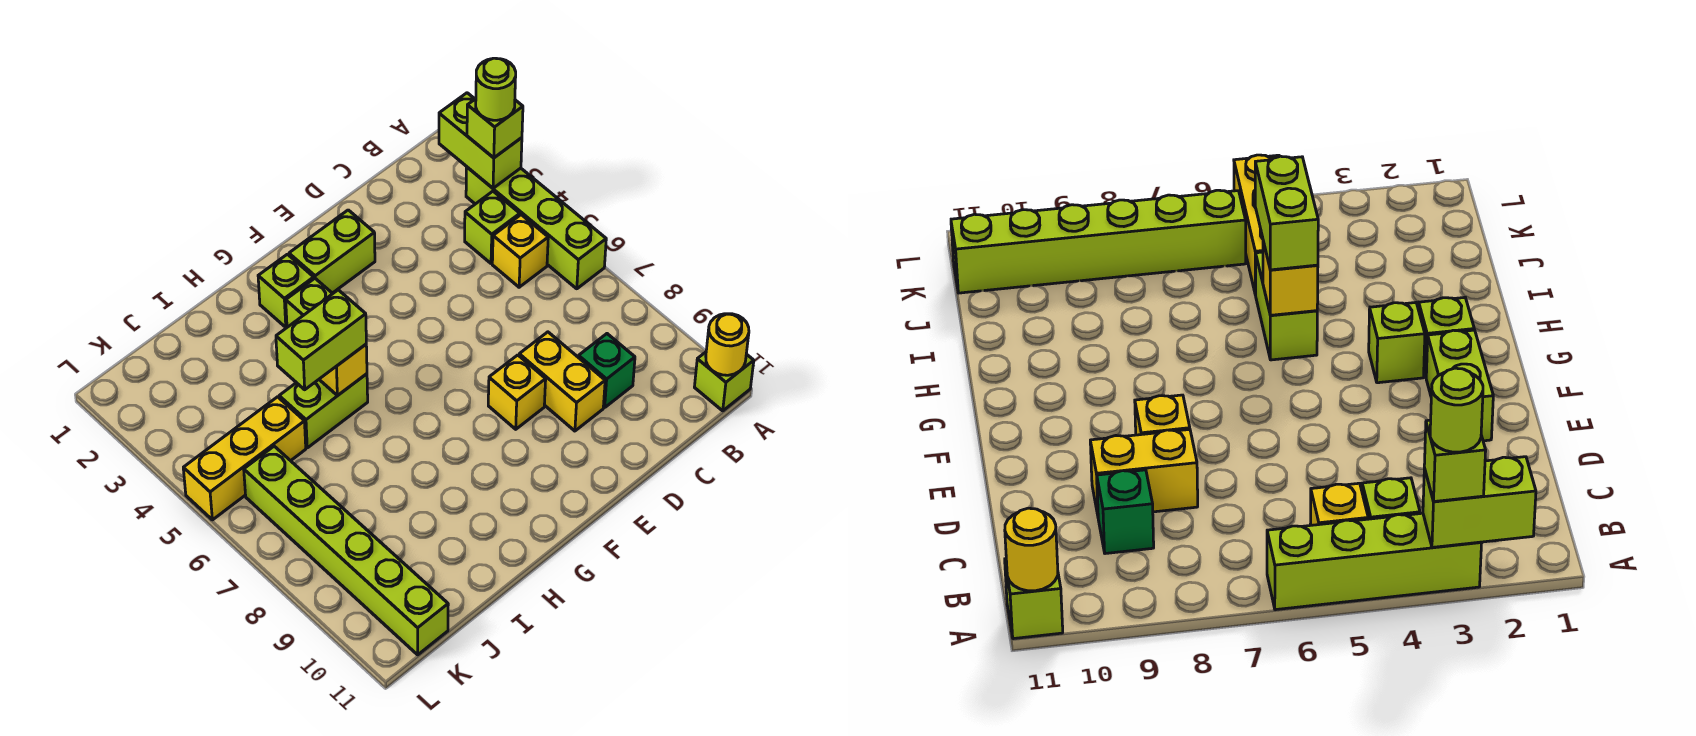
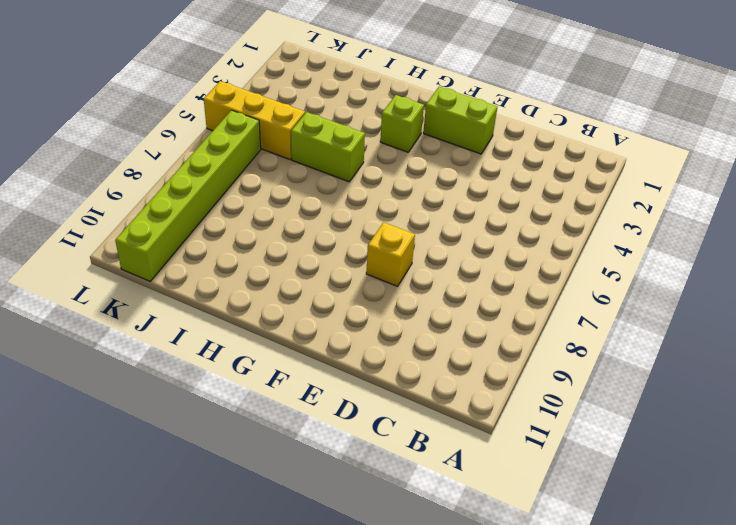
none -> lime brick A3:A6 level 1
none -> lime brick A11 level 1
none -> lime brick B4 level 1

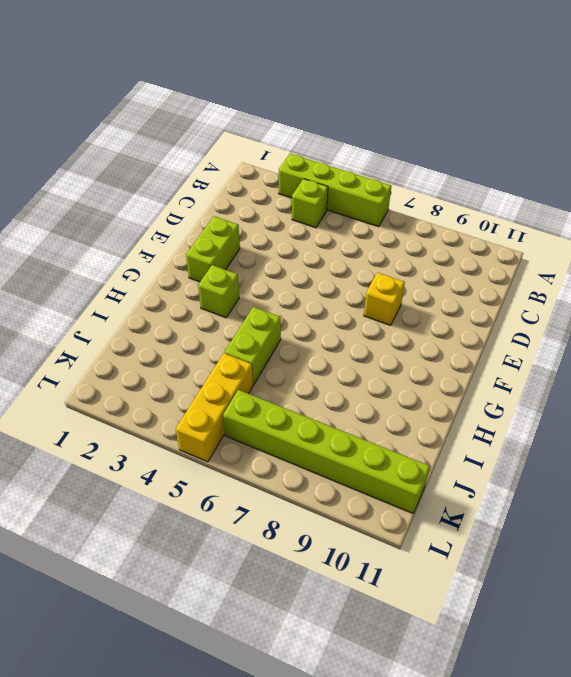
none -> lime brick A11 level 1
none -> yellow brick B5 level 1
none -> green brick C9 level 1

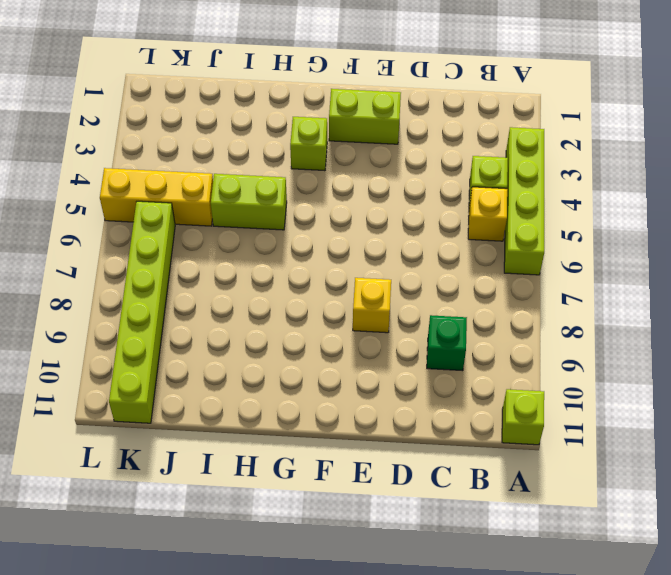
none -> yellow brick D8:D9 level 1
none -> lime brick G2 level 1
none -> lime brick A2:A3 level 2

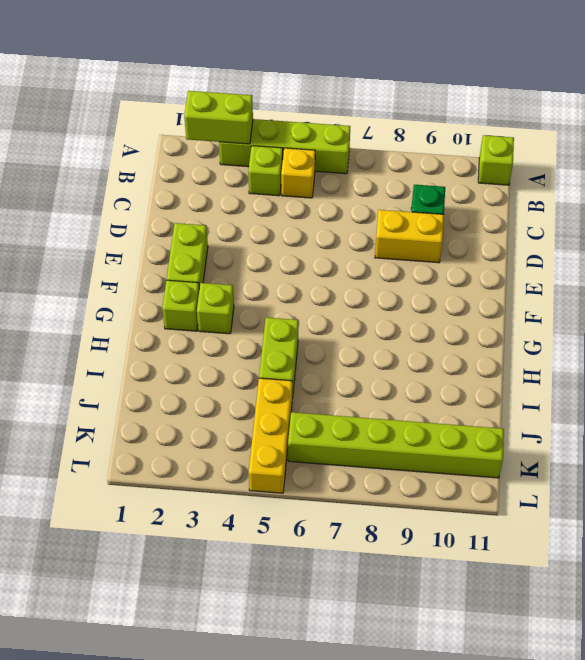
none -> yellow brick E8 level 1
none -> yellow round brick A11 level 2
none -> yellow brick H5 level 2

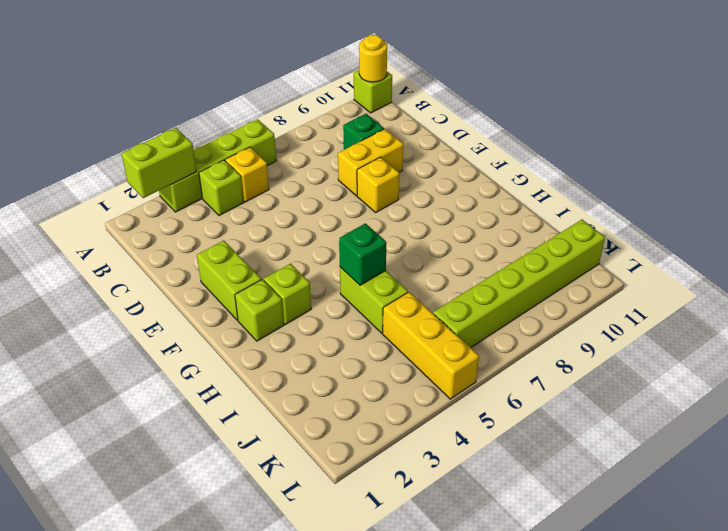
green brick H5 level 2 -> yellow brick H5 level 2
none -> lime brick A3 level 3
none -> lime brick H5:I5 level 3
none -> lime round brick A3 level 4

